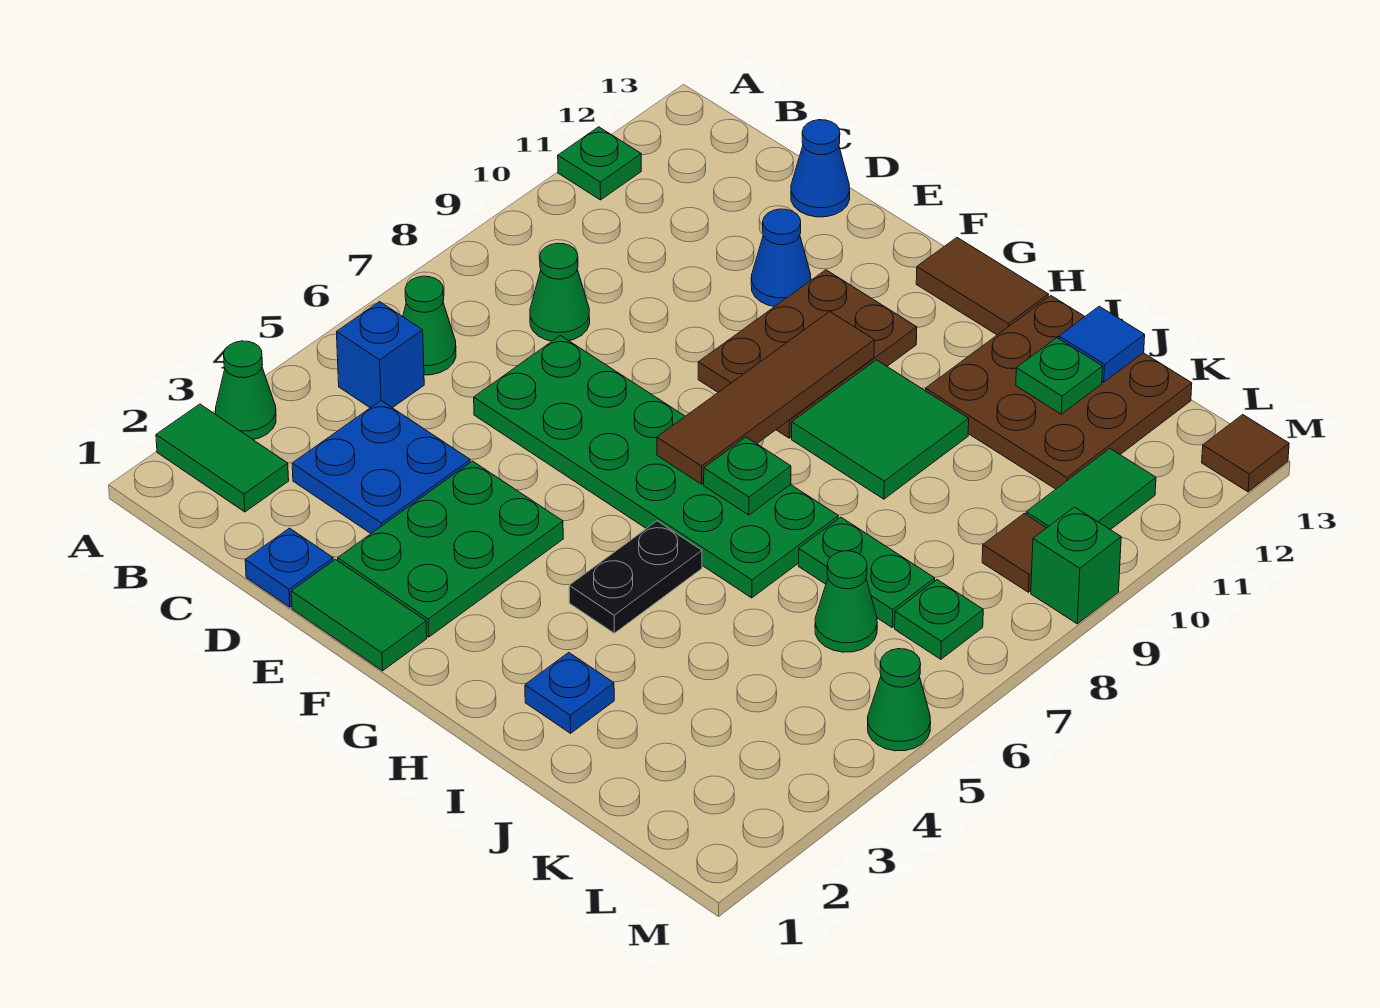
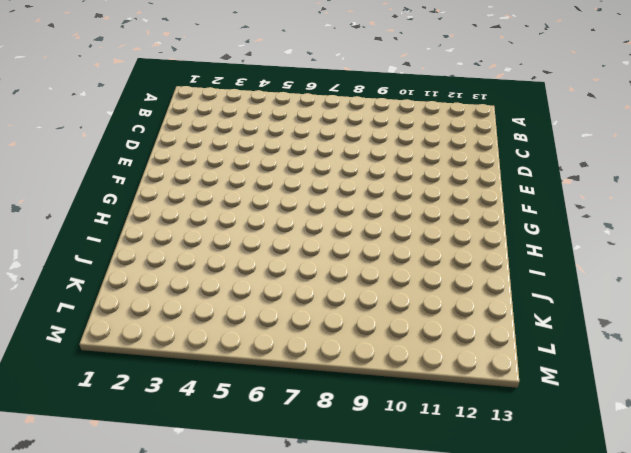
none -> green tile A2:B2 level 1
none -> green cone A3 level 1
none -> green plate A11 level 1
none -> blue brick B5 level 1

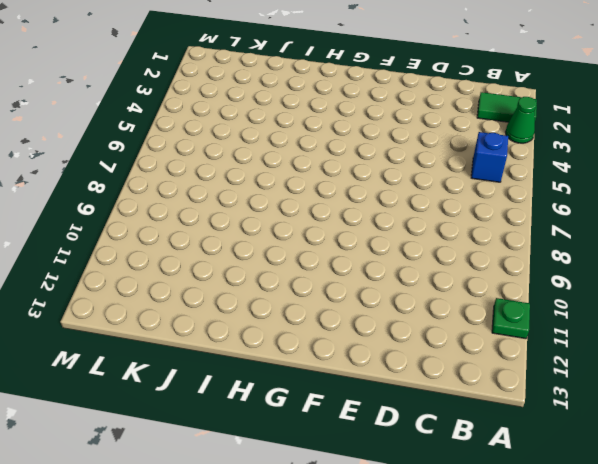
none -> green cone B6 level 1
none -> blue plate C3:D4 level 1
none -> green cone C8 level 1
none -> blue plate D1 level 1

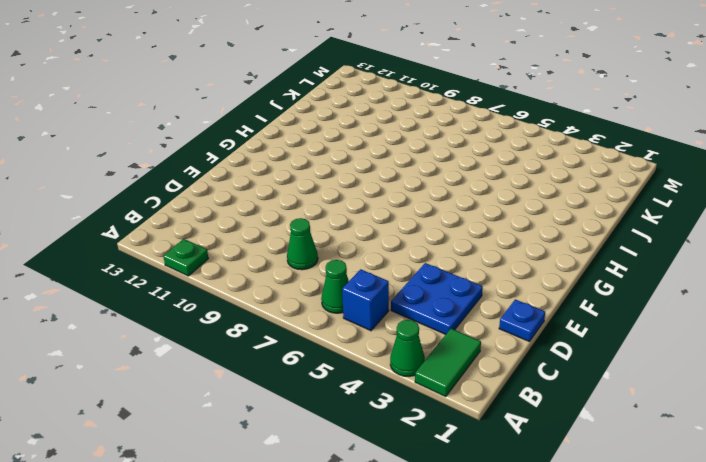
none -> green plate D6:I7 level 1
none -> blue cone D13 level 1
none -> green tile E1:F1 level 1
none -> green plate E2:F4 level 1

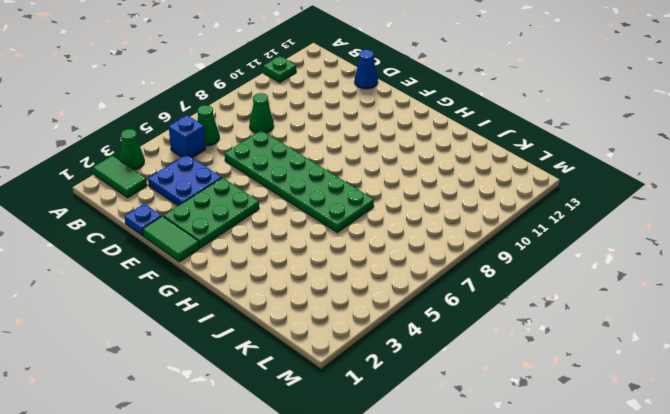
none -> blue cone E11 level 1
none -> brown plate F9:G11 level 1
none -> brown tile G13:H13 level 1
none -> black plate H4:H5 level 1

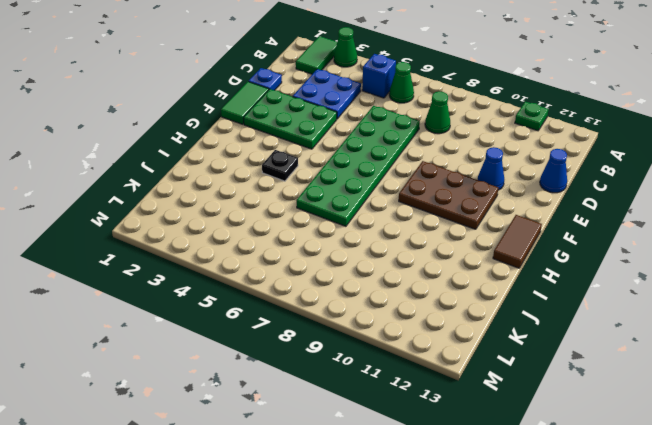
black plate H4 level 1 -> black plate H4:H5 level 1
none -> green tile H9:I10 level 1
none -> blue plate I2 level 1
none -> brown plate I11:K13 level 1
none -> green plate J7:K7 level 1

